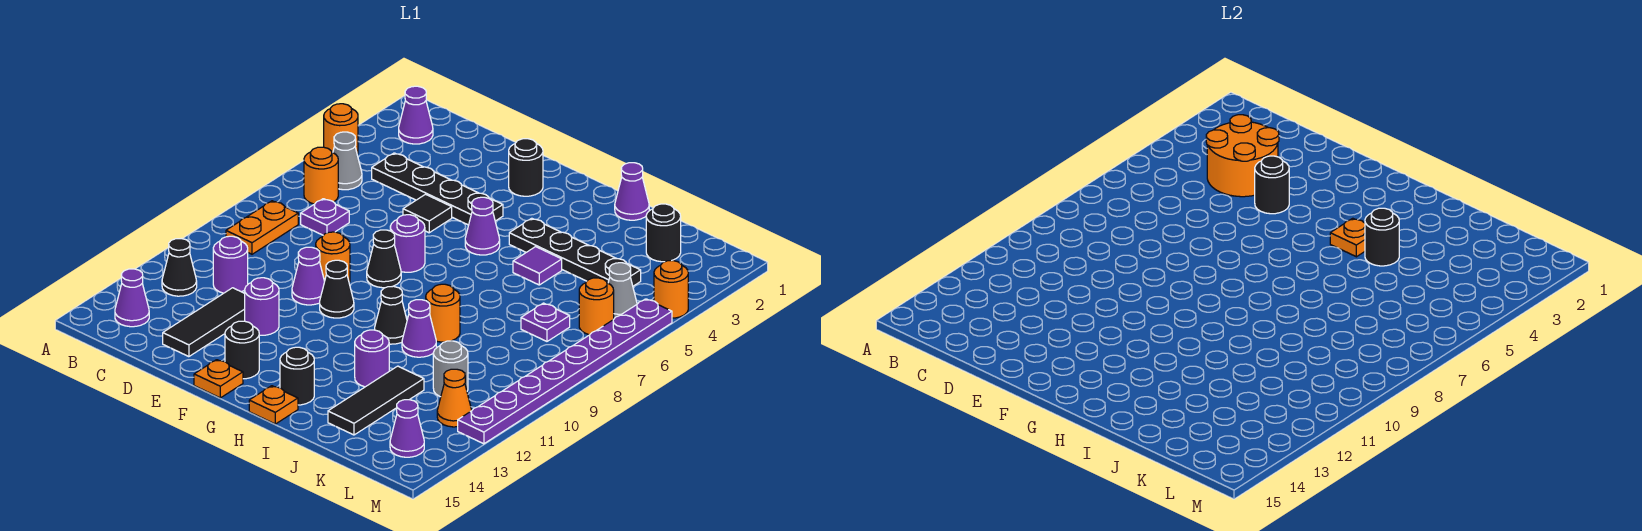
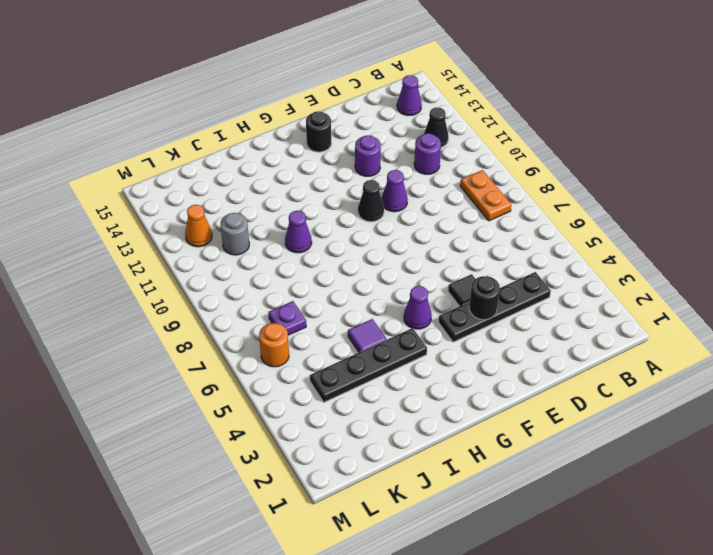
none -> orange round brick A4 level 1
none -> purple cone B2 level 1
none -> grey cone B5 level 1
none -> orange round brick B6 level 1

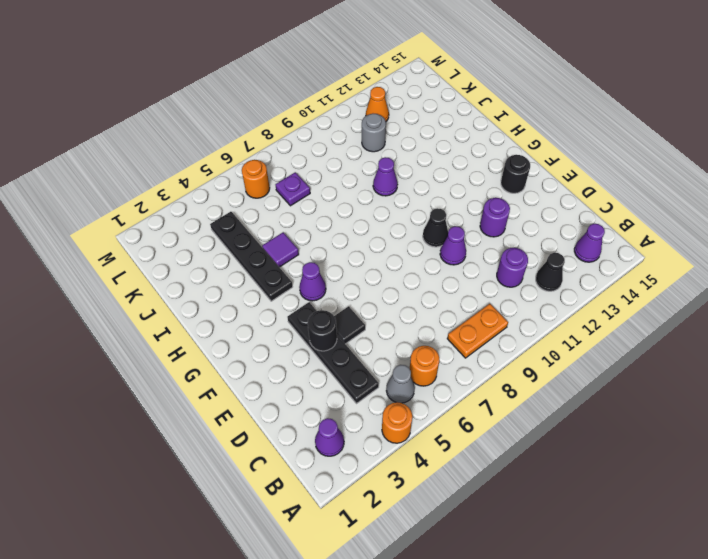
none -> purple plate C7 level 1
none -> black tile D12:D14 level 1
none -> orange round brick E9 level 1
none -> black round brick F2 level 1

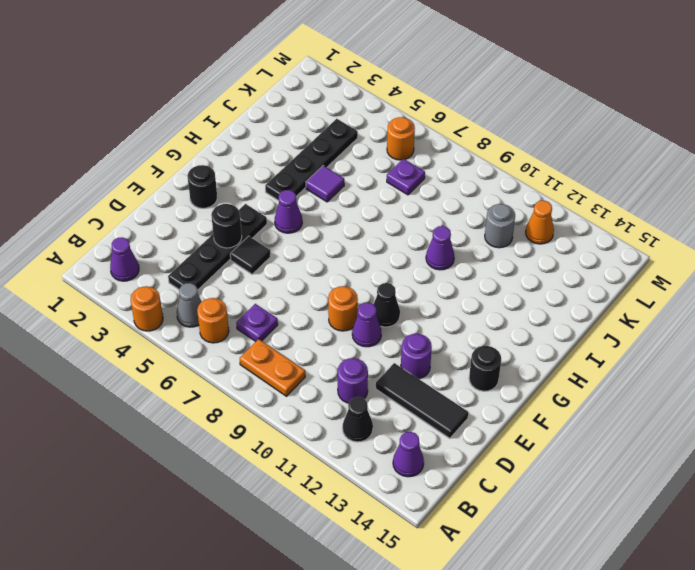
none -> purple round brick F7 level 1
none -> black cone F8 level 1
none -> orange plate F15 level 1
none -> black cone H10 level 1

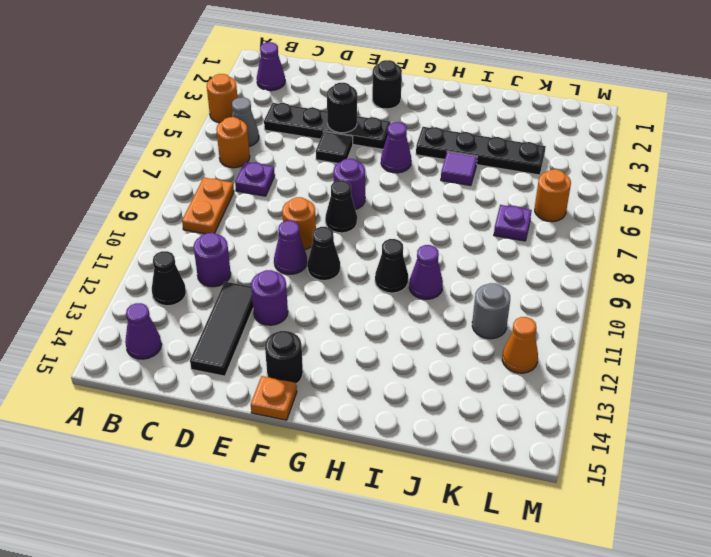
none -> black round brick H14 level 1
none -> orange plate H15 level 1
none -> purple cone I1 level 1
none -> orange round brick I9 level 1

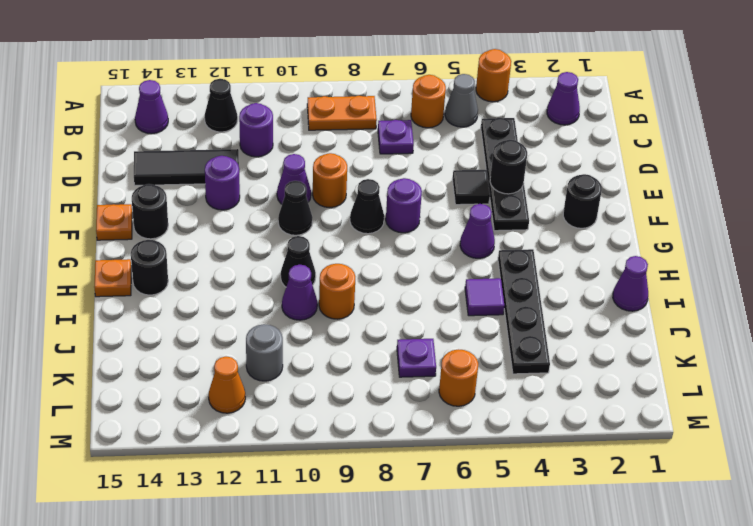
none -> purple round brick I12 level 1
none -> black tile J12:J14 level 1
none -> black round brick K2 level 1
none -> grey cone L5 level 1

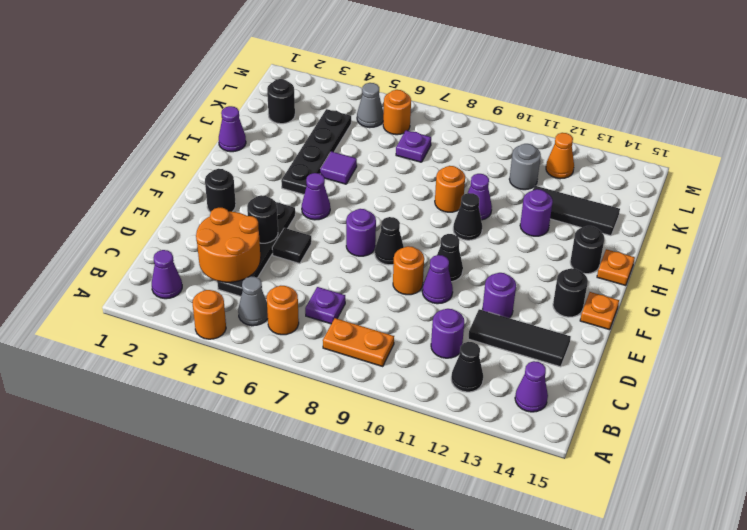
none -> purple cone L14 level 1
none -> orange round brick M4 level 1
none -> purple plate M5:M12 level 1
none -> orange plate H4 level 2

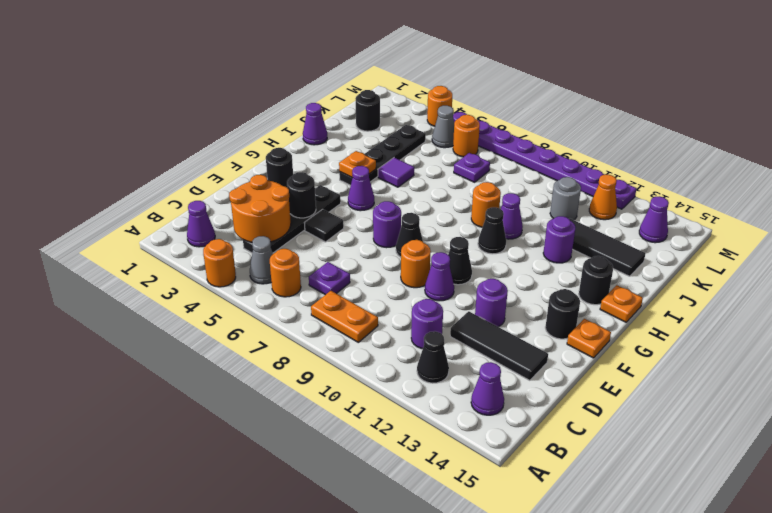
none -> black round brick I4 level 2

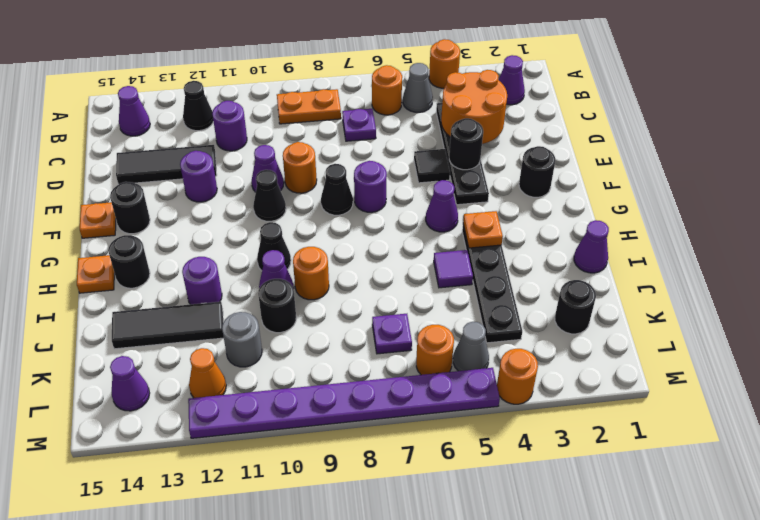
black round brick J10 level 1 -> black round brick I4 level 2

